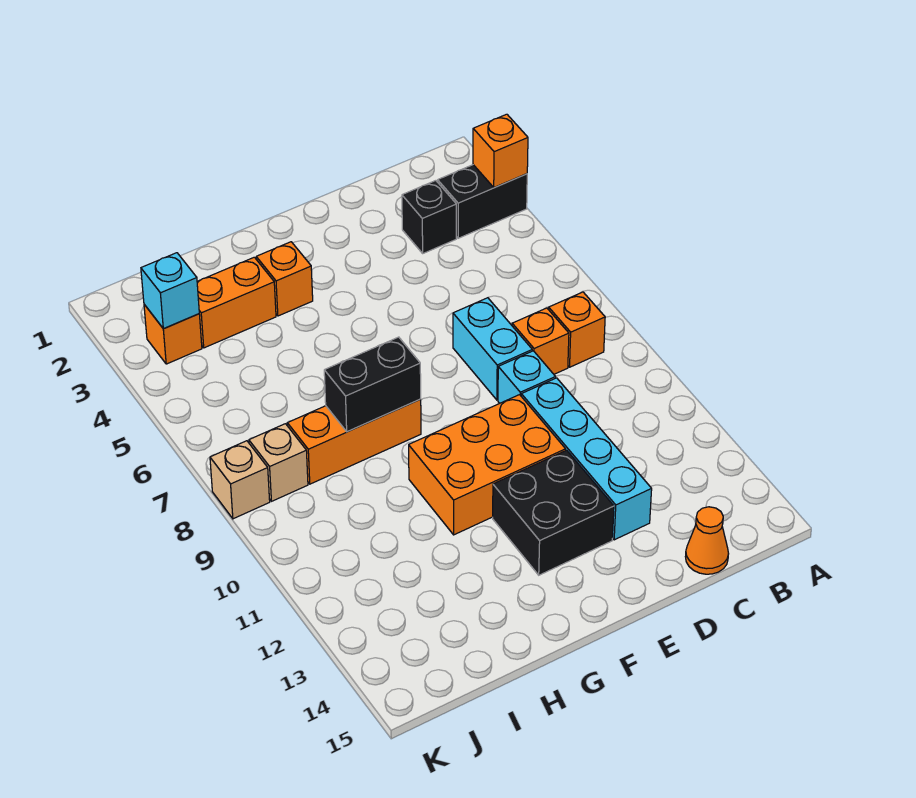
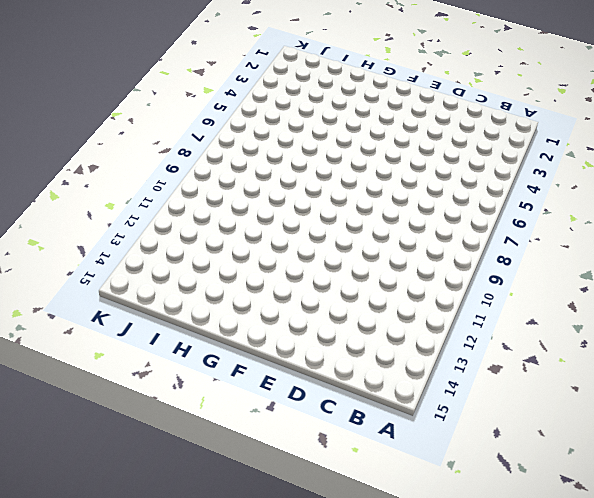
none -> black brick A3:B3 level 1
none -> orange brick B8 level 1
none -> black brick C3 level 1

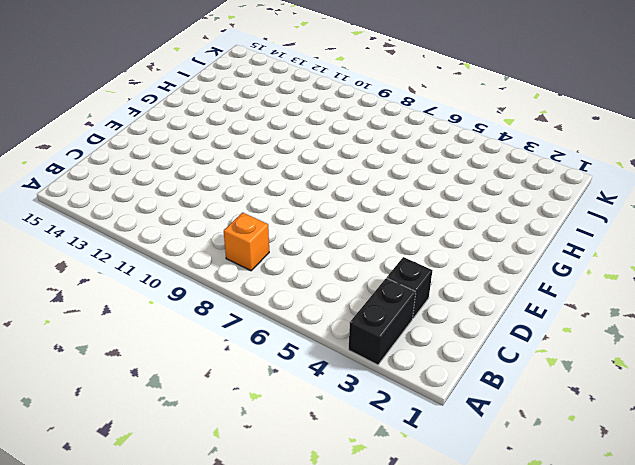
none -> orange brick C8 level 1
none -> orange cone C15 level 1
none -> cyan brick D7:D8 level 1

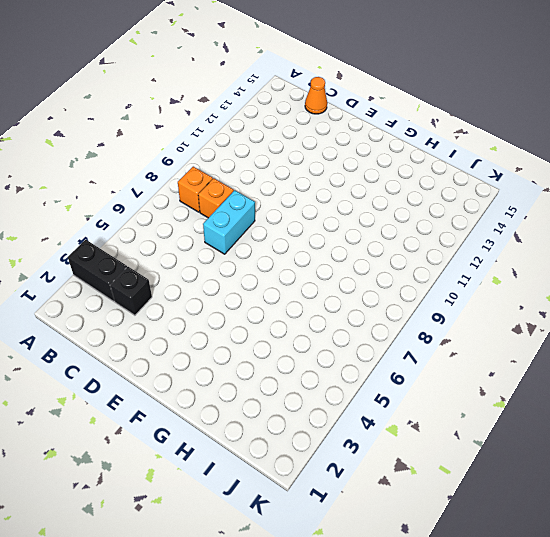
none -> cyan brick D9 level 1
none -> cyan brick D10:D13 level 1
none -> orange brick E10:G11 level 1

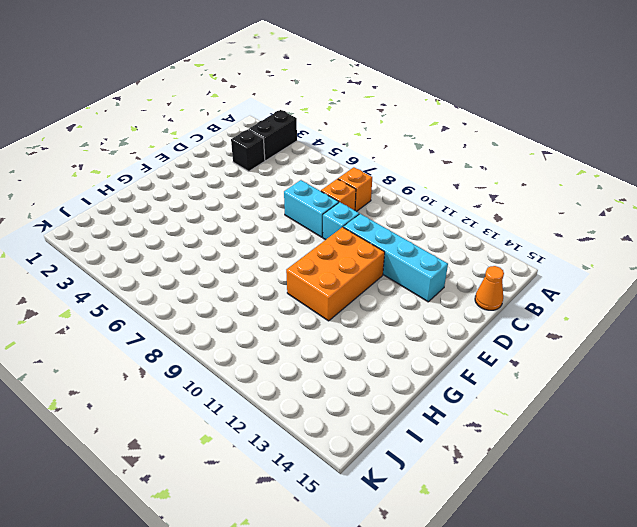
none -> black brick E12:F13 level 1
none -> orange brick G3 level 1
none -> orange brick G8:I8 level 1

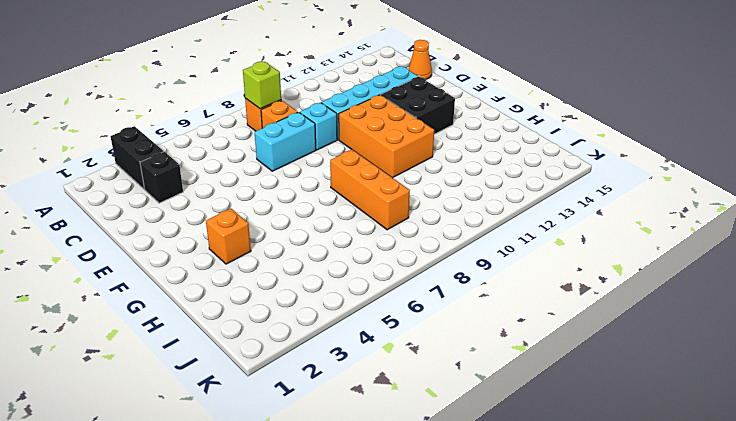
lime brick B8 level 2 -> none
none -> orange brick H3:I3 level 1
none -> orange brick J3 level 1
none -> tan brick J8 level 1

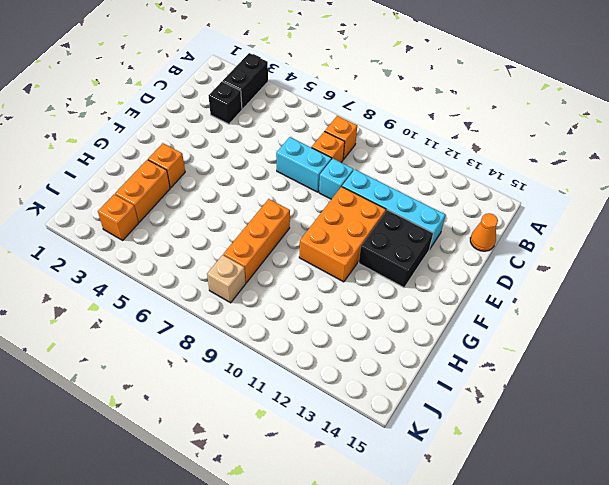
none -> tan brick K8 level 1
none -> orange brick A3 level 2
none -> black brick G8:H8 level 2

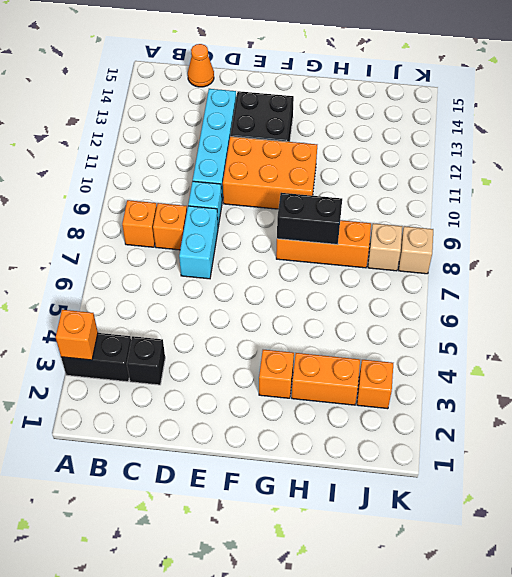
none -> cyan brick J3 level 2

